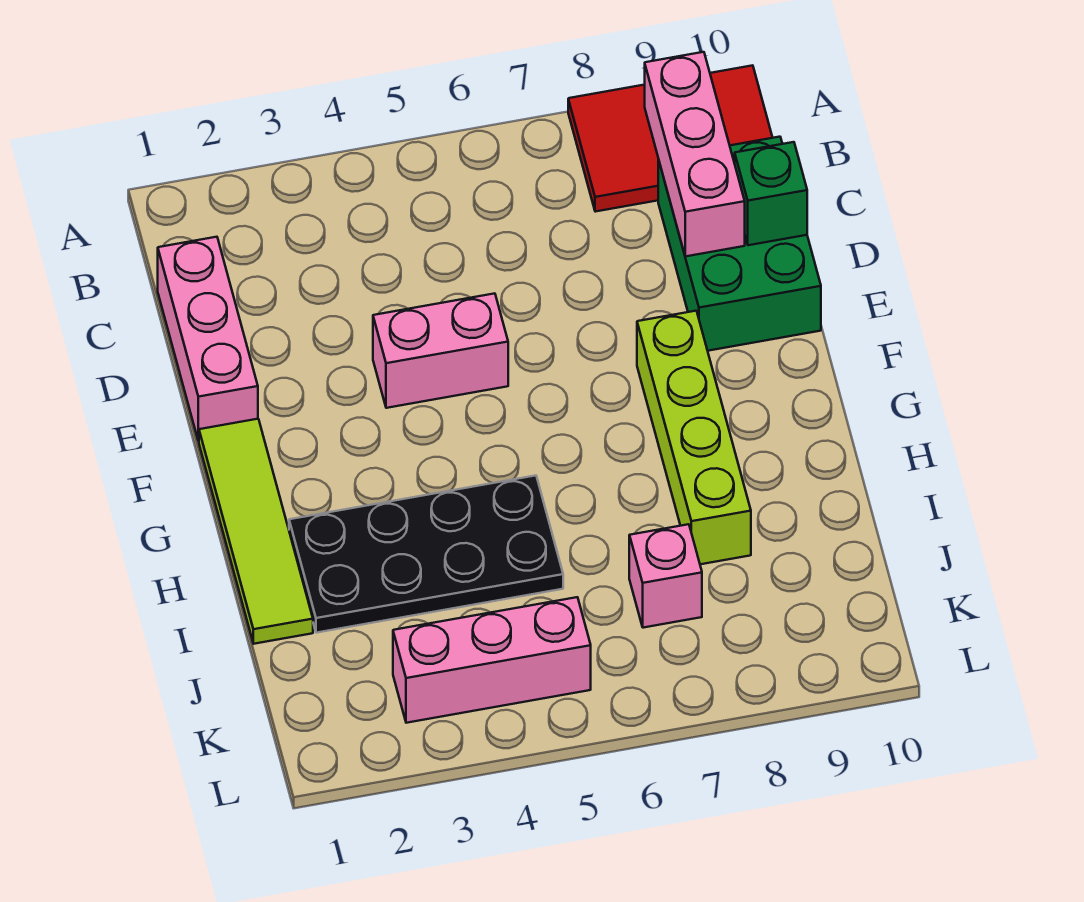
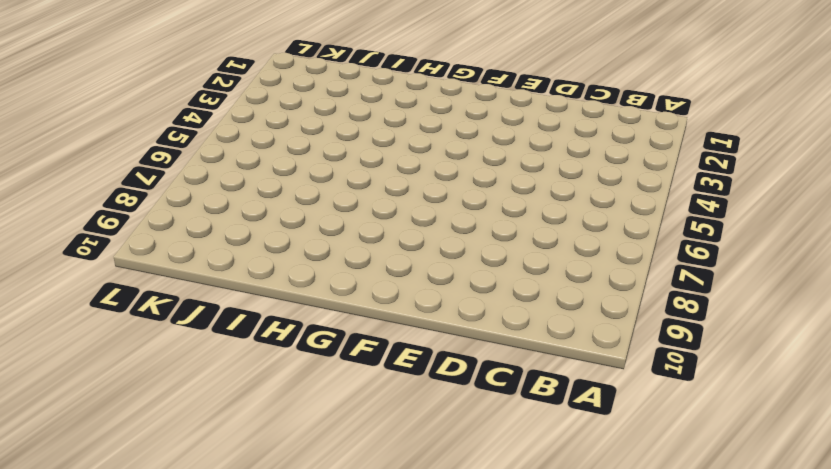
none -> red tile A8:B10 level 1
none -> pink brick C1:E1 level 1

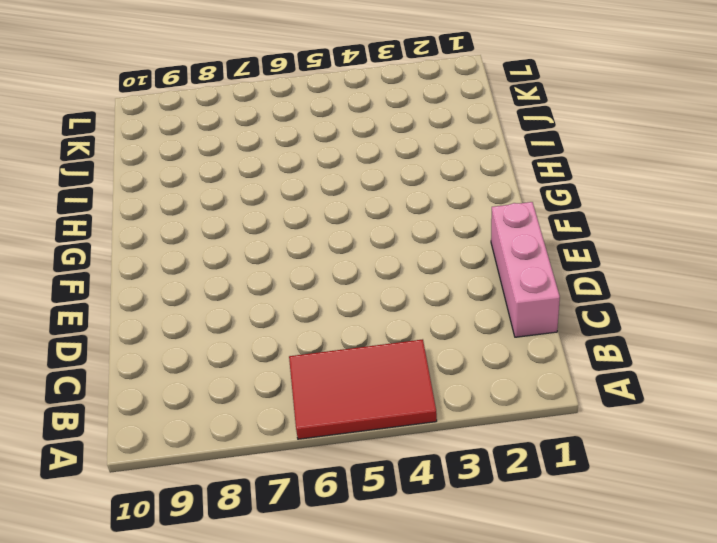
red tile A4:B6 level 1 -> red tile A8:B10 level 1
none -> green brick C9:E10 level 1
none -> pink brick E4:E5 level 1

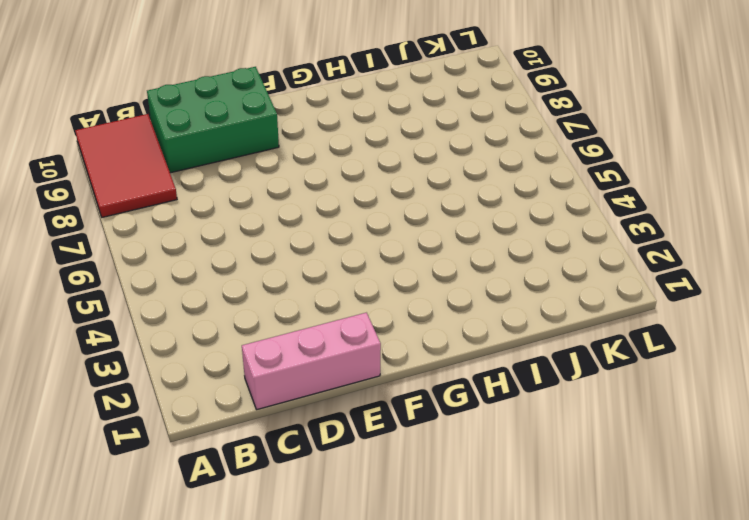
none -> pink brick E4:E5 level 1
none -> lime tile F1:I1 level 1

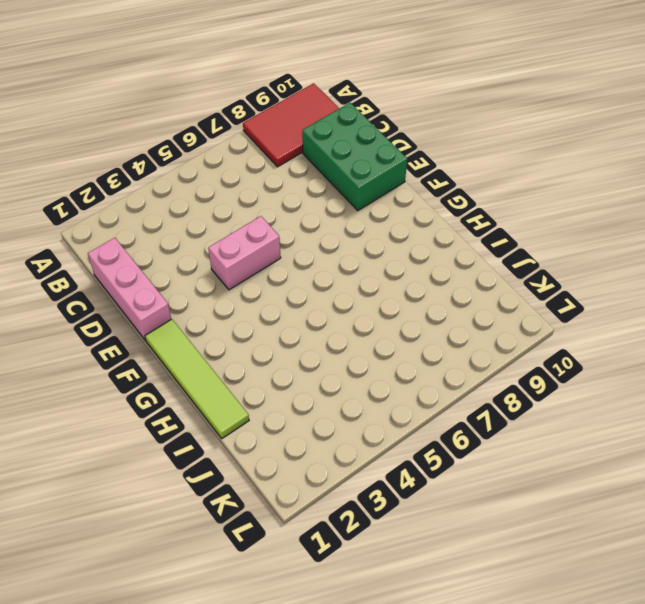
none -> lime brick F8:I8 level 1
none -> black plate H2:I5 level 1

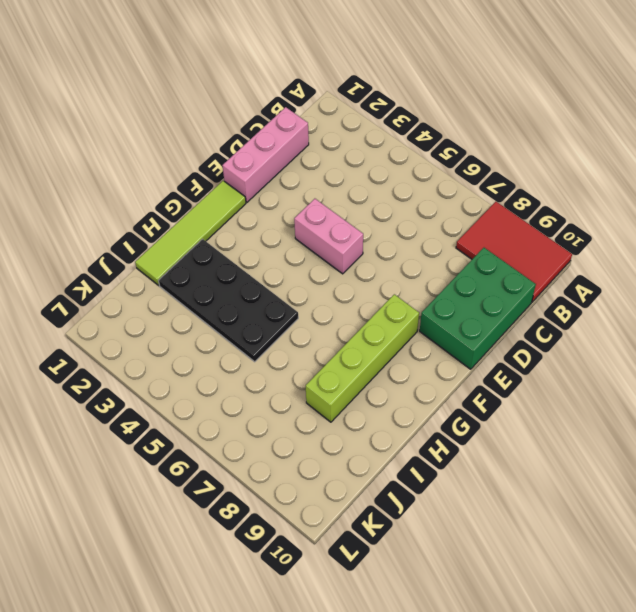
none -> pink brick J7 level 1
none -> pink brick K3:K5 level 1

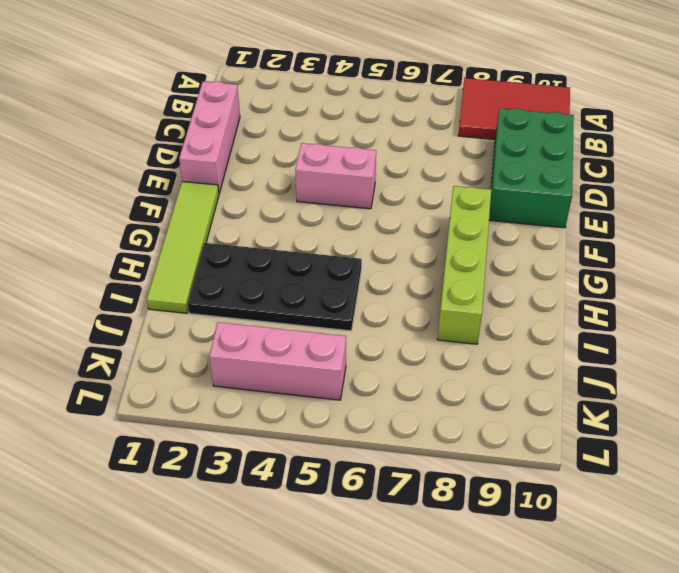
none -> pink brick J7 level 1
none -> pink brick B9:D9 level 2

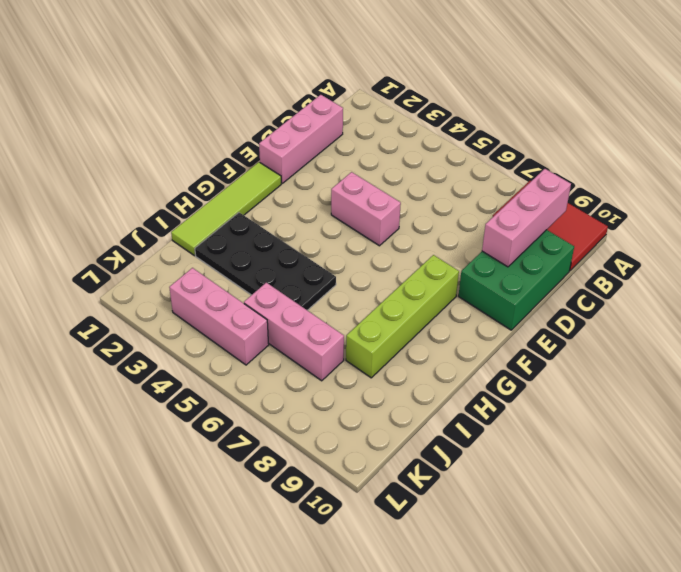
pink brick J5:J7 level 1 -> pink brick J7 level 1
none -> green brick D10 level 2

